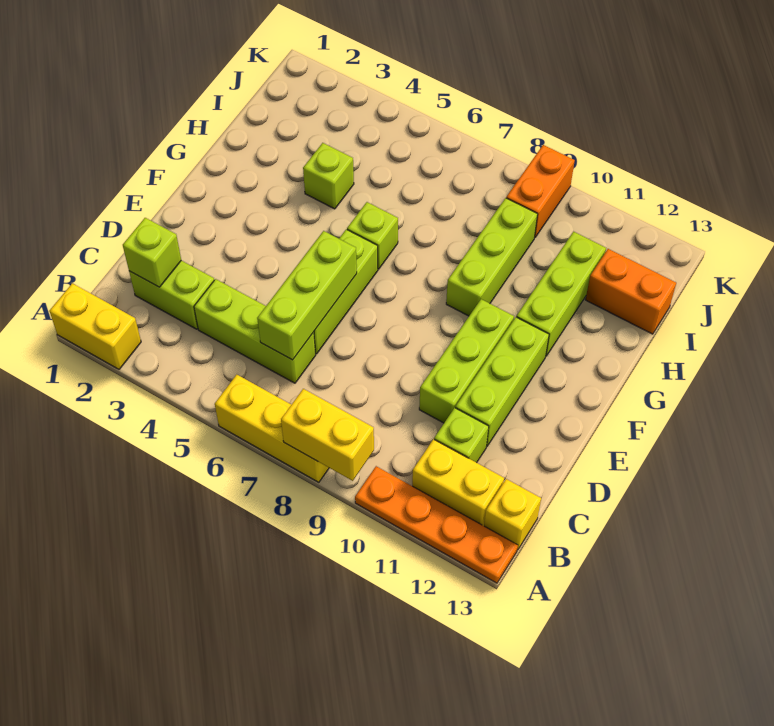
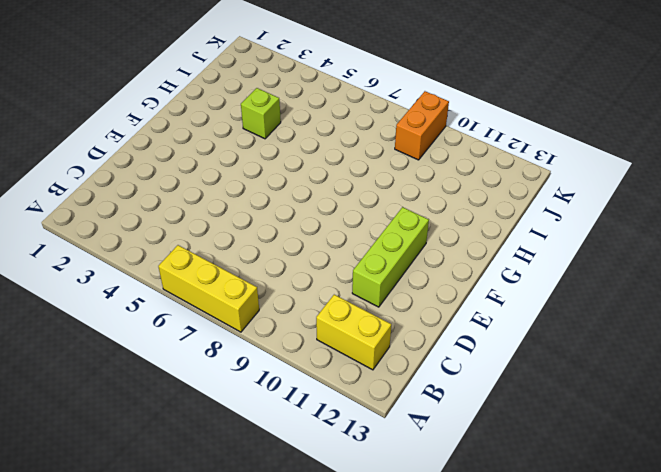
none -> yellow brick A1:A2 level 1
none -> orange plate A10:A13 level 1
none -> yellow brick B13 level 1

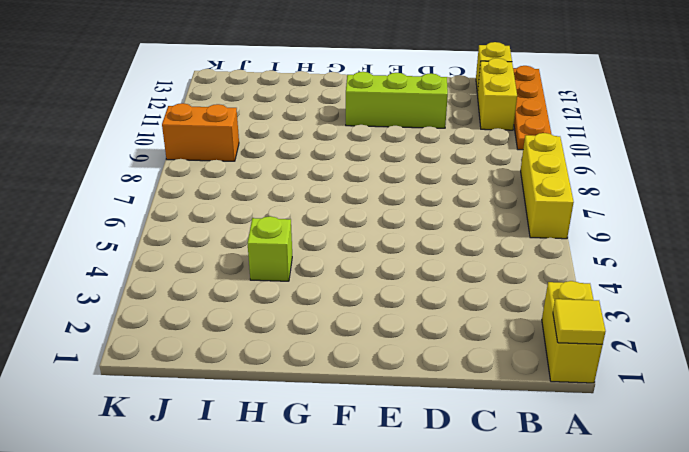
yellow tile A1 level 2 -> none
none -> lime brick C2:C3 level 1
none -> lime brick C4:C6 level 1
none -> lime brick C11 level 1

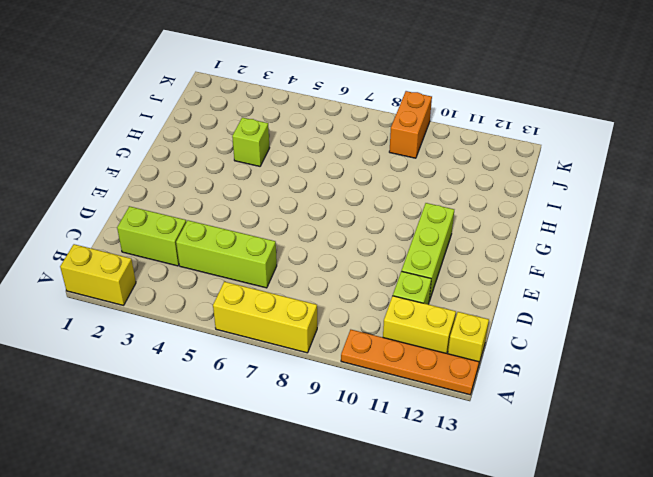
none -> lime brick D6:F6 level 1
none -> lime brick D10:F10 level 1
none -> lime brick G6 level 1

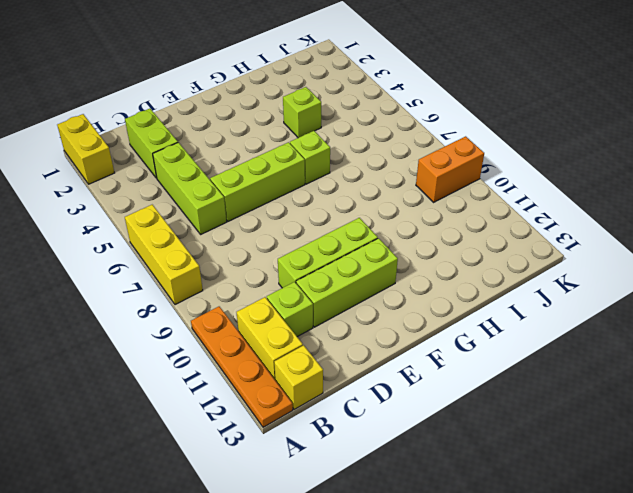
none -> lime brick G9:I9 level 1
none -> lime brick G11:I11 level 1
none -> orange brick I12:I13 level 1

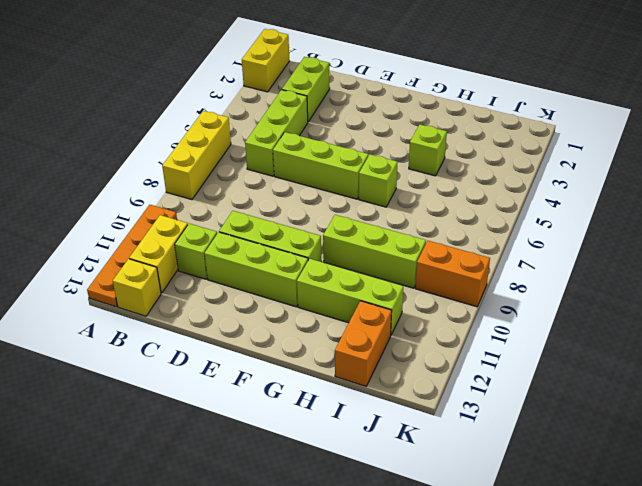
none -> yellow brick A8:A9 level 2
none -> lime brick C2 level 2
none -> lime brick C6:E6 level 2

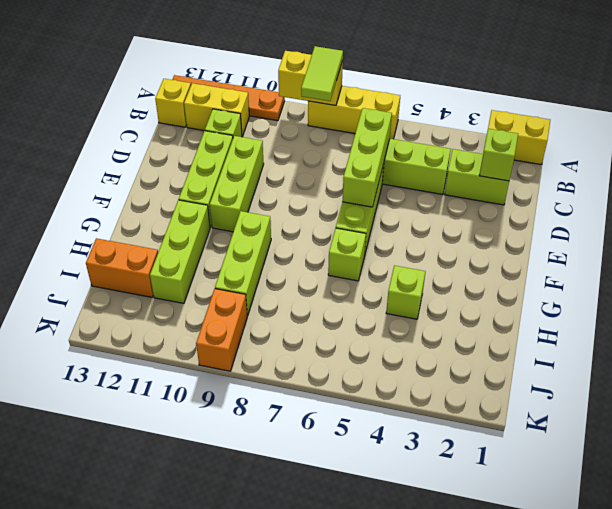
lime tile A8:B8 level 3 -> none

